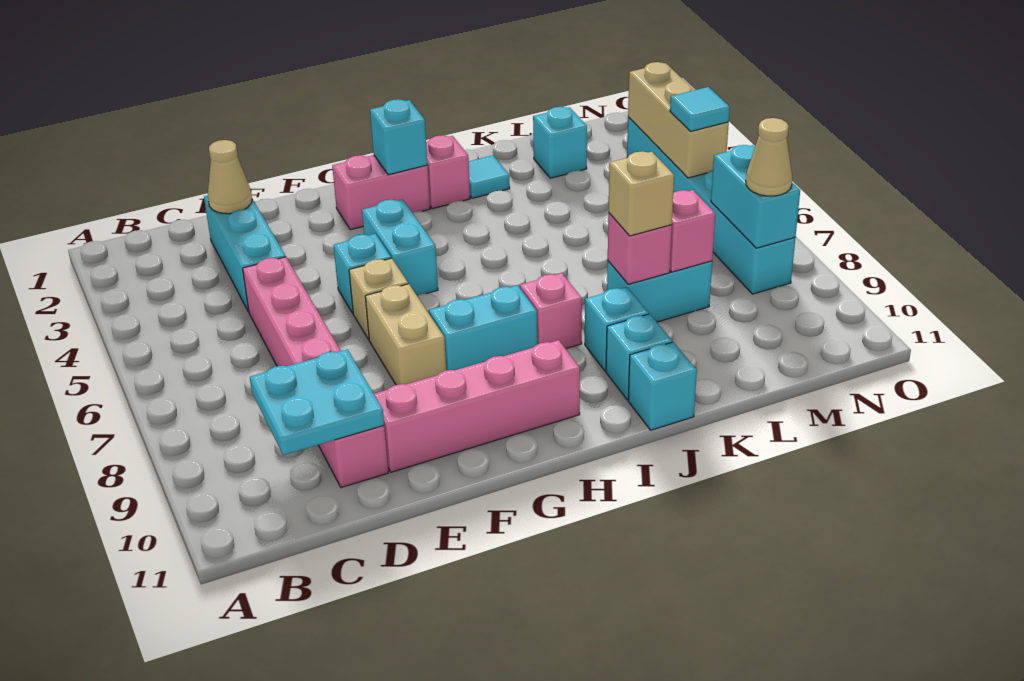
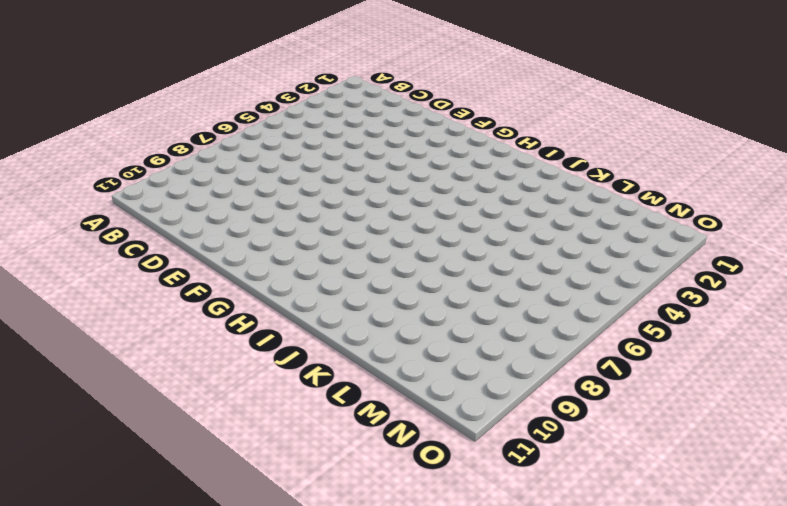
none -> cyan brick D2:D4 level 1
none -> pink brick D5:D10 level 1
none -> pink brick E10:H10 level 1

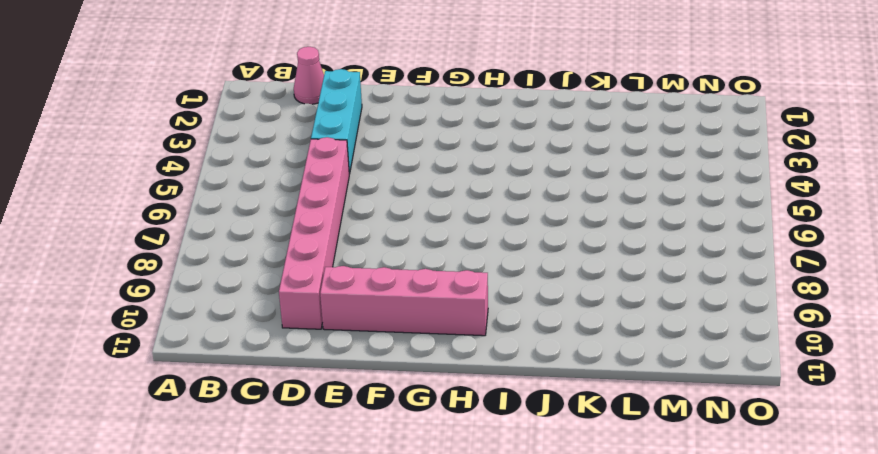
pink cone C1 level 1 -> none
none -> cyan brick F5 level 1
none -> tan brick F6 level 1
none -> tan brick F7:F8 level 1

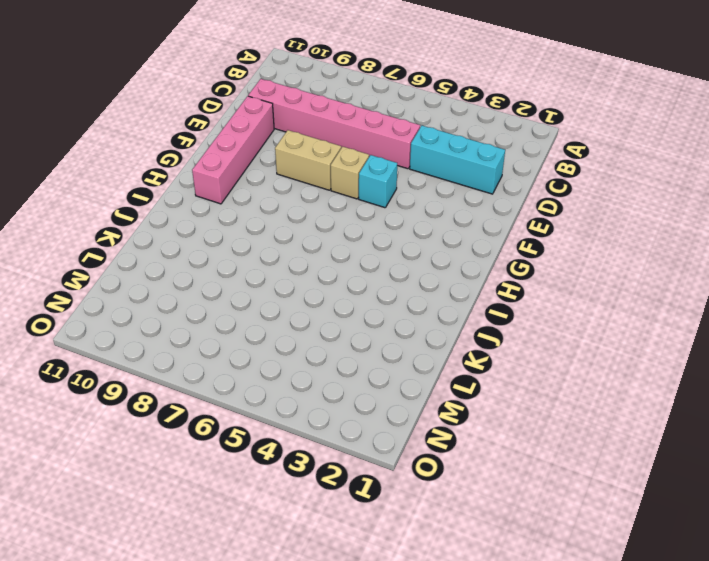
none -> pink brick G2:H2 level 1
none -> cyan brick G4:G5 level 1
none -> cyan brick G8:H8 level 1

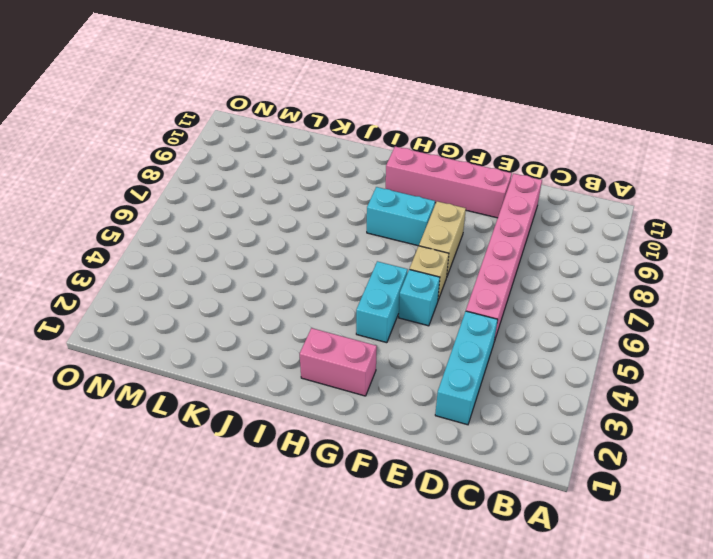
none -> pink brick I2 level 1
none -> pink brick I8 level 1
none -> cyan tile J2 level 1

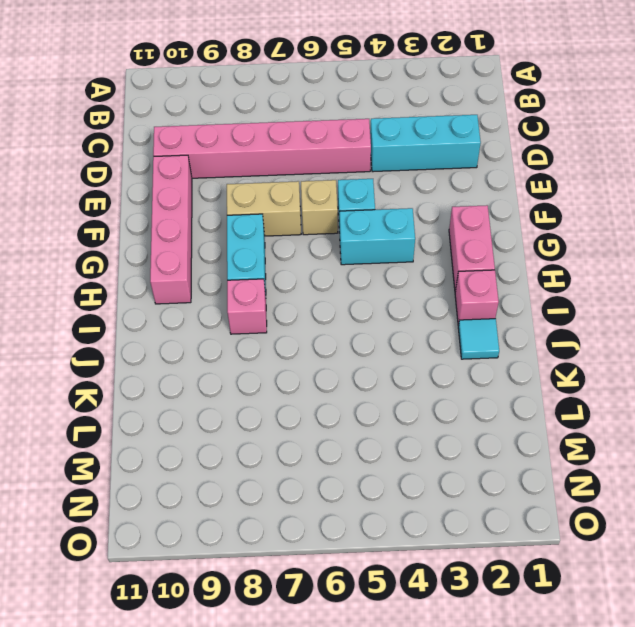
none -> cyan brick J9 level 1
none -> cyan brick J10 level 1
none -> cyan brick J11 level 1

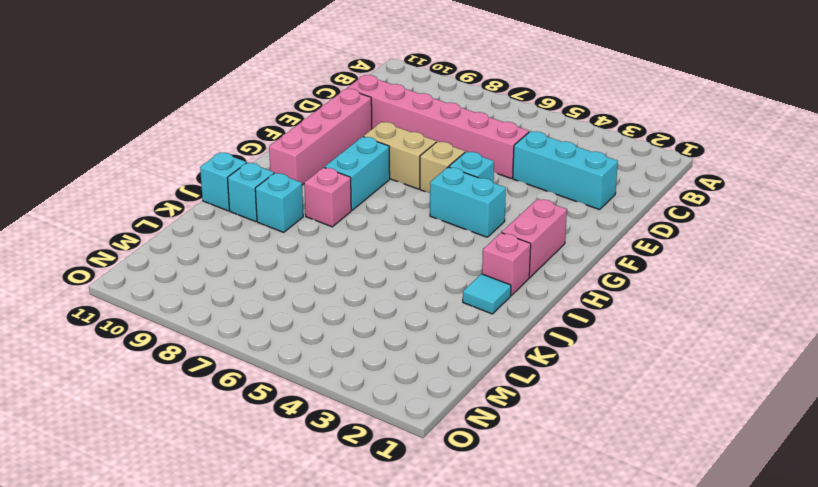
none -> cyan brick K8:L8 level 1
none -> cyan brick L2 level 1
none -> cyan brick N3:N8 level 1

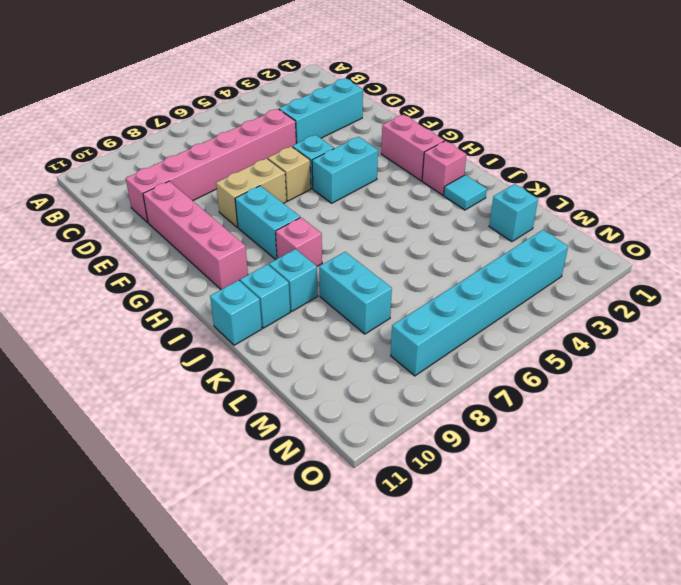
none -> cyan plate C9:D10 level 2
none -> tan cone D2 level 2
none -> cyan brick H2 level 2

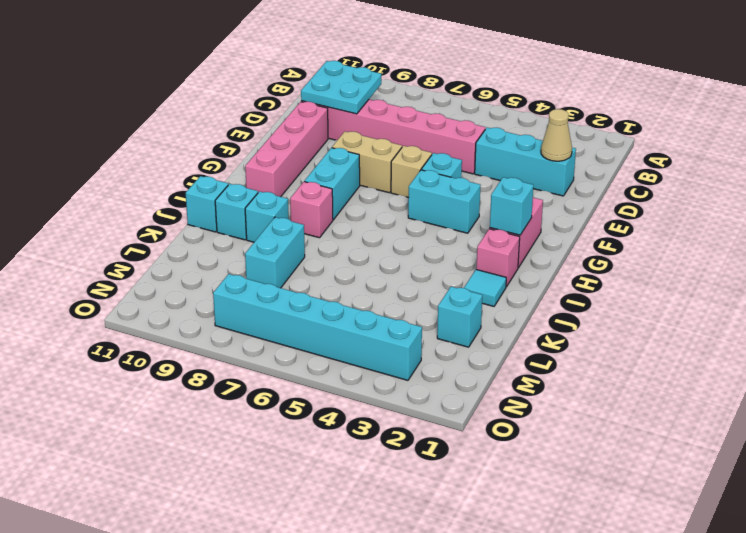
none -> pink brick K8 level 2
none -> pink brick L8 level 2
none -> tan brick N3:N5 level 2

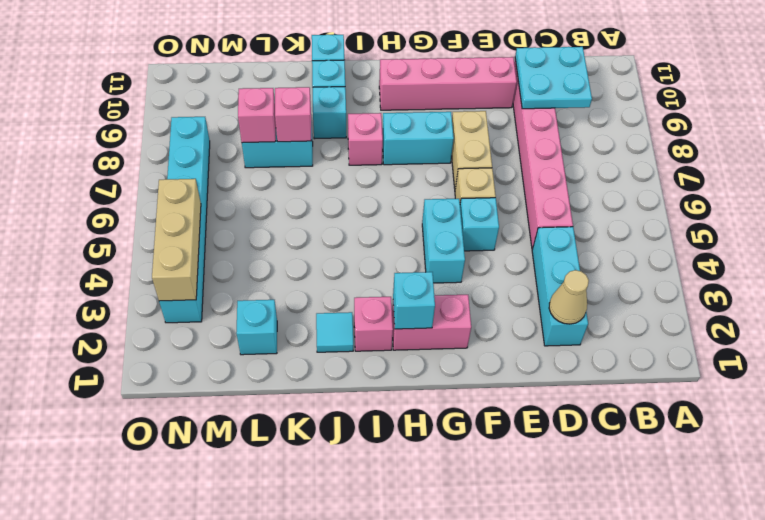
none -> cyan brick N7:N8 level 2
none -> tan brick K8 level 3
none -> cyan tile N5 level 3

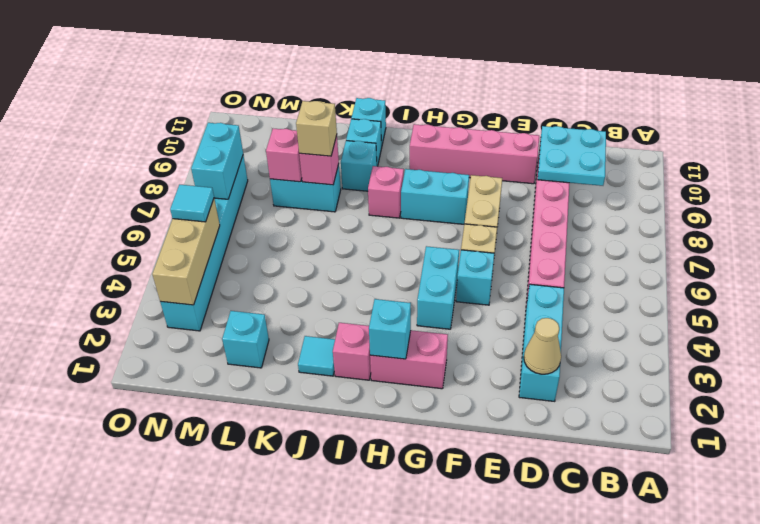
none -> tan cone N8 level 3

